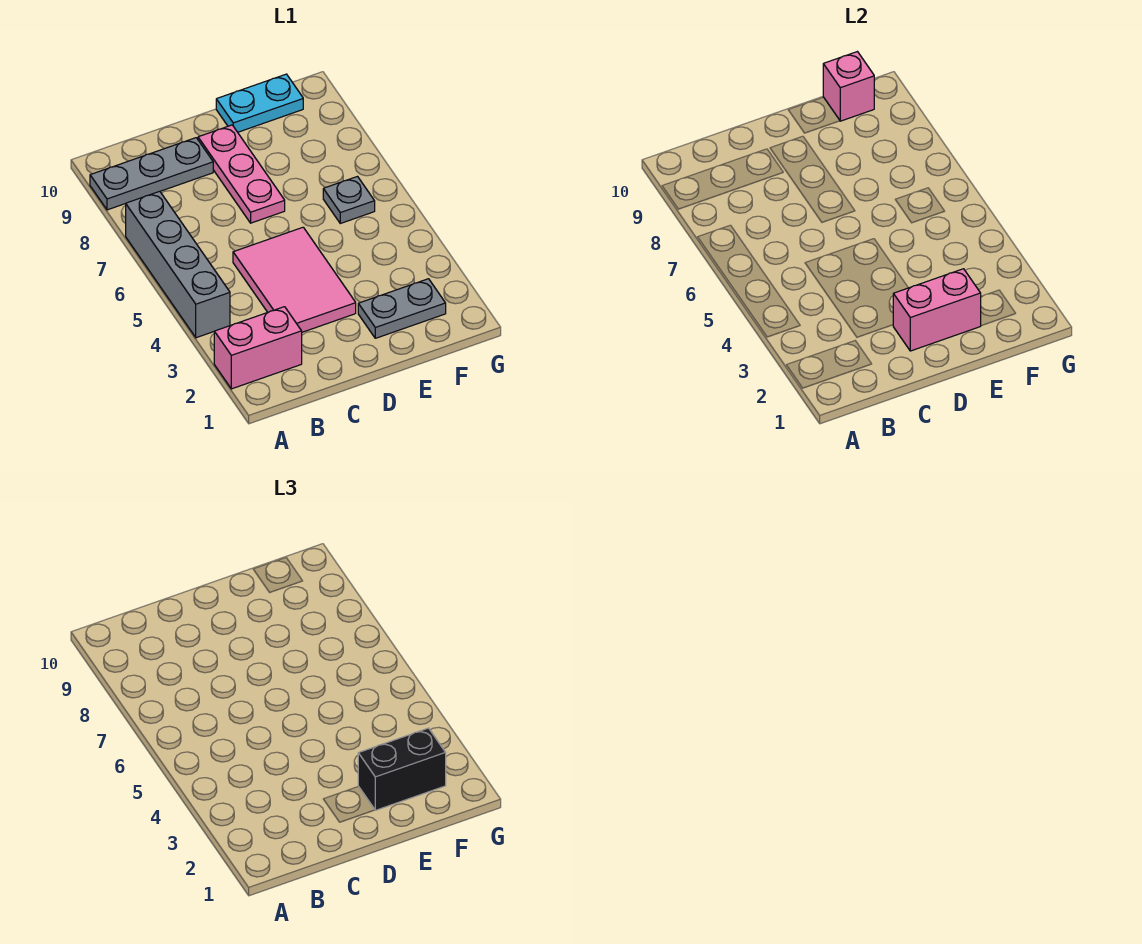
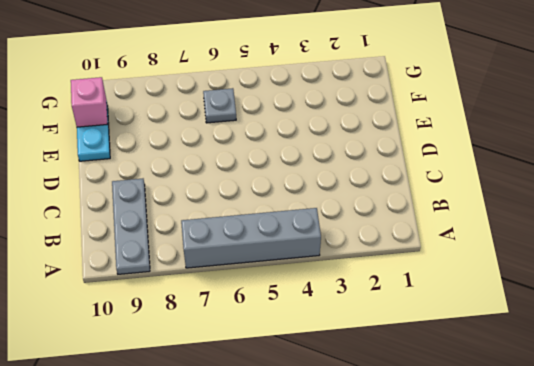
none -> pink brick A2:B2 level 1
none -> pink tile C3:D5 level 1

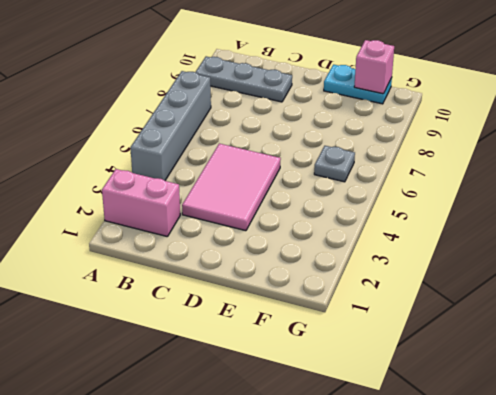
none -> pink plate D7:D9 level 1
none -> grey plate E2:F2 level 1

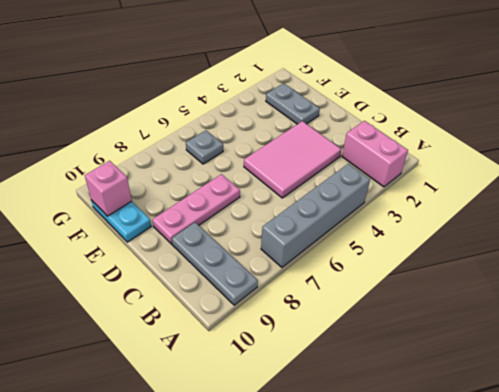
none -> pink brick D2:E2 level 2
none -> black brick E2:F2 level 3

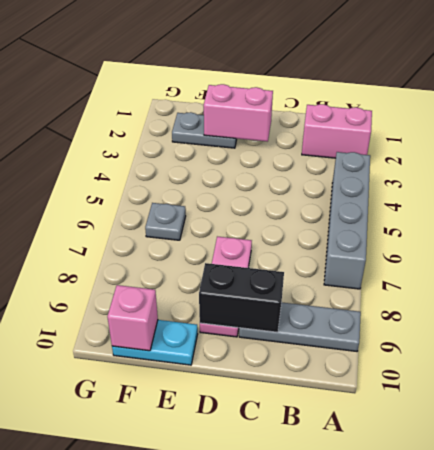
black brick C9:D9 level 2 -> black brick E2:F2 level 3
none -> pink tile C3:D5 level 1

